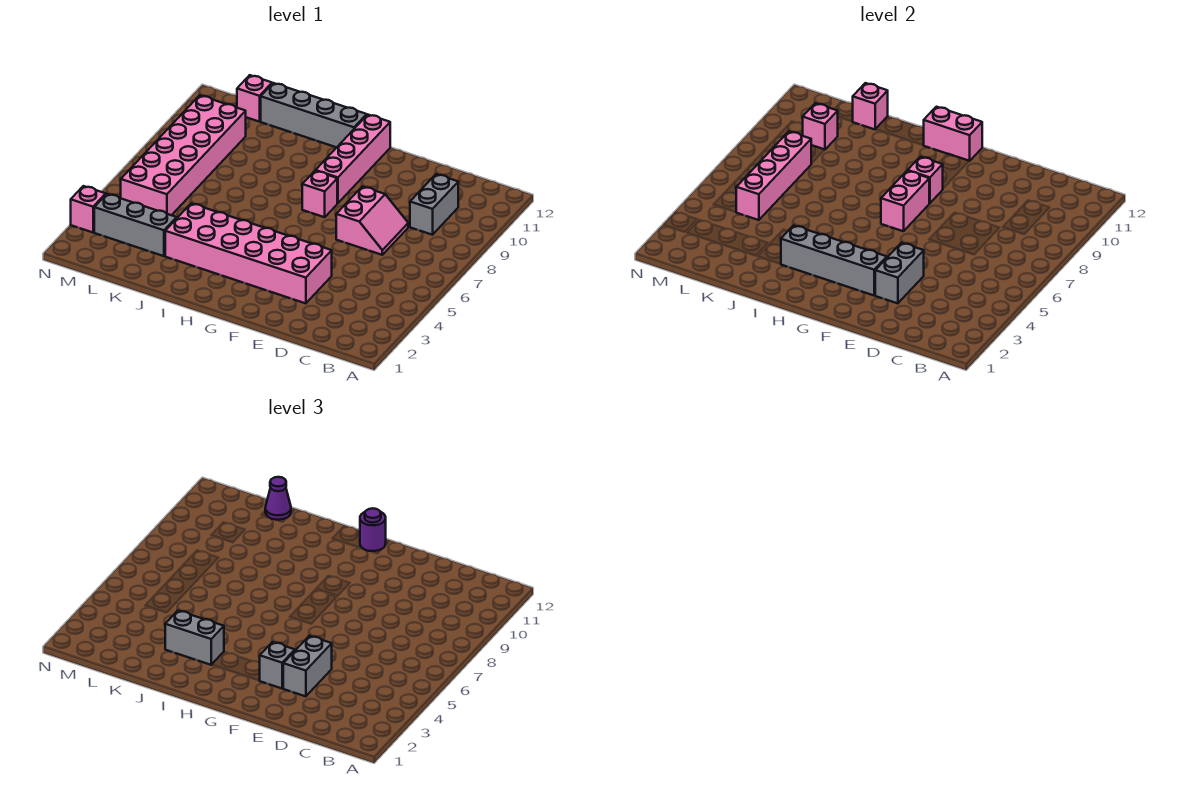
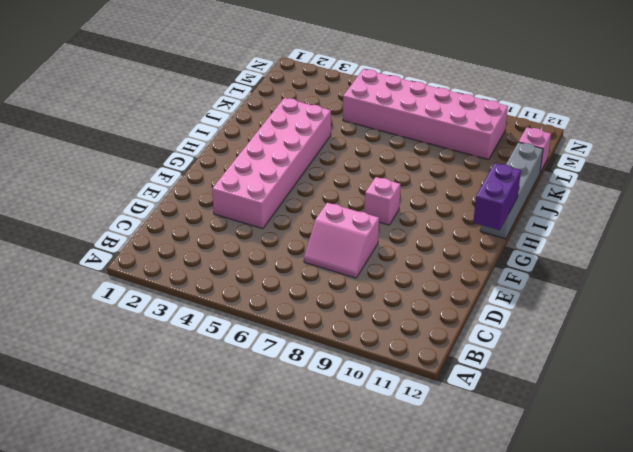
purple brick G12:H12 level 2 -> pink brick G12:H12 level 2
none -> grey brick C9:C10 level 1
none -> pink brick G9:G12 level 1
none -> grey brick K3:M3 level 1

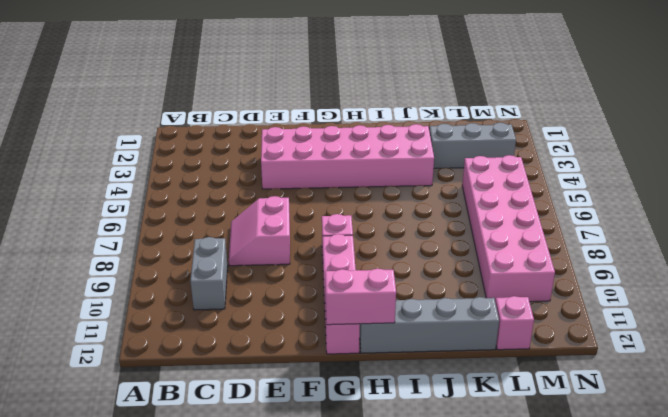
none -> pink brick N3 level 1
none -> grey brick E3:E4 level 2
none -> grey brick F3:I3 level 2

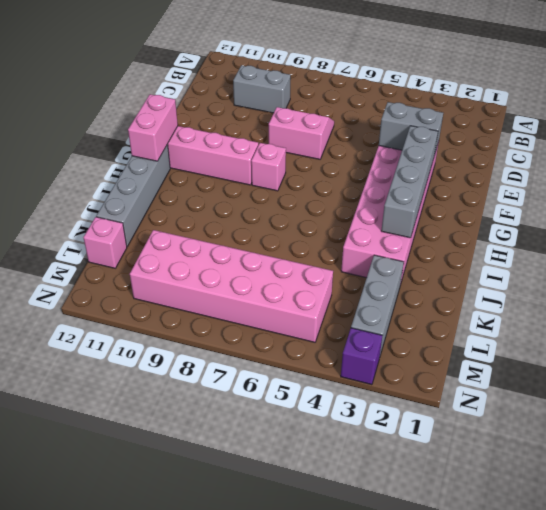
purple brick N3 level 1 -> pink brick N3 level 1
none -> pink brick G7:G8 level 2
none -> pink brick G9 level 2
none -> pink brick K12 level 2

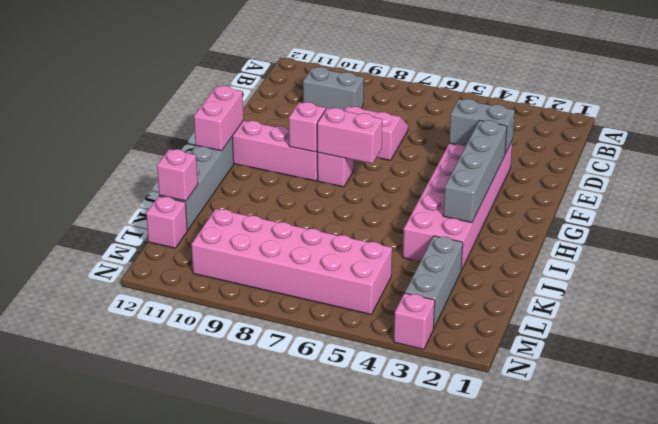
none -> pink brick L5:L8 level 2
none -> pink brick L10 level 2
none -> grey brick E3:E4 level 3

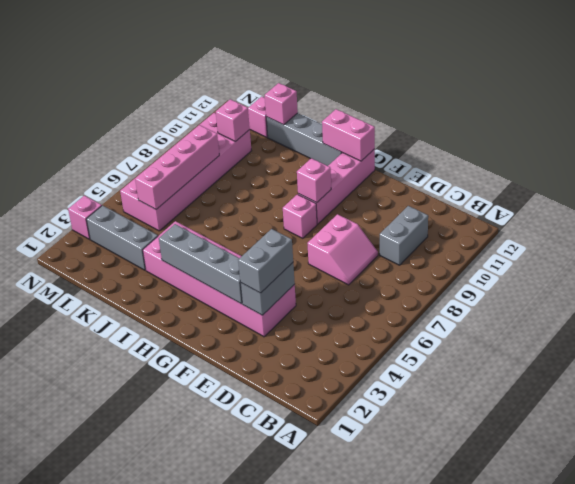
none -> pink brick G7:G8 level 2
none -> grey brick F3 level 3
none -> purple round brick G12 level 3

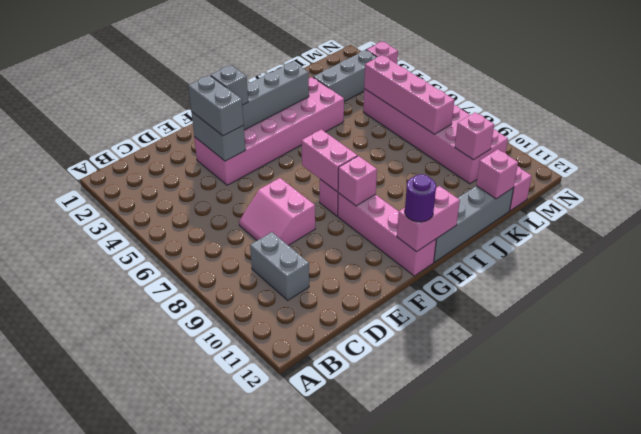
none -> grey brick I3:J3 level 3
none -> purple cone K12 level 3

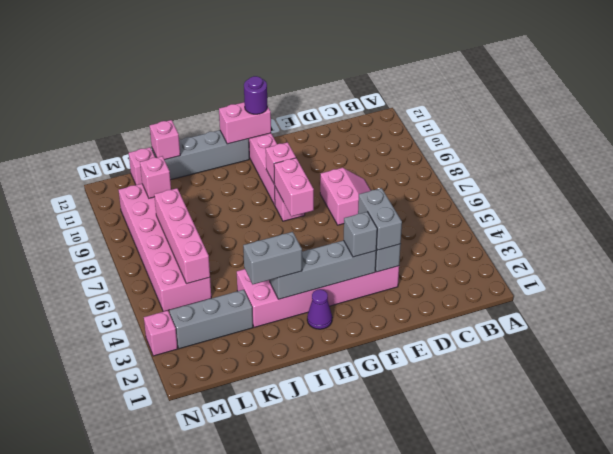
purple cone H2 level 1 -> purple cone K12 level 3
none -> grey brick C9:C10 level 1

